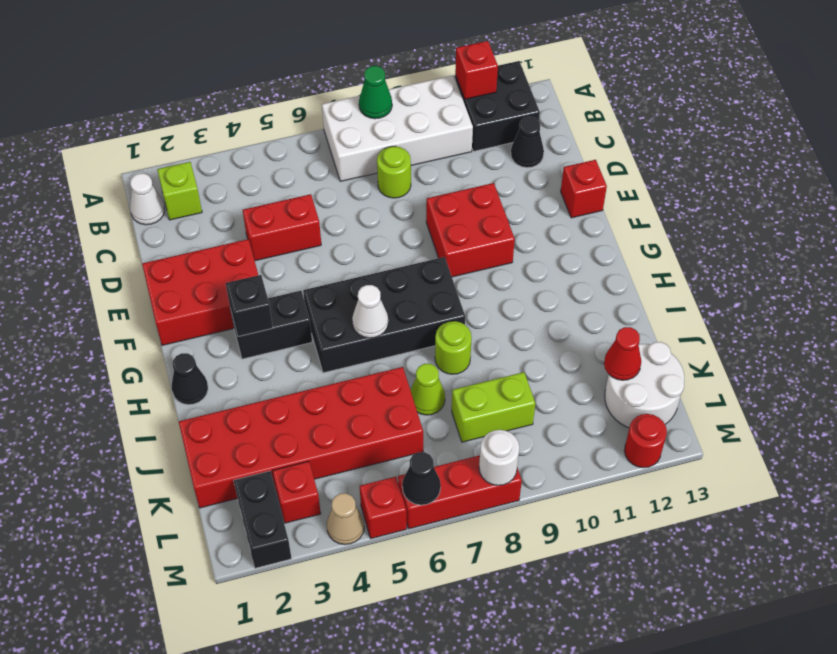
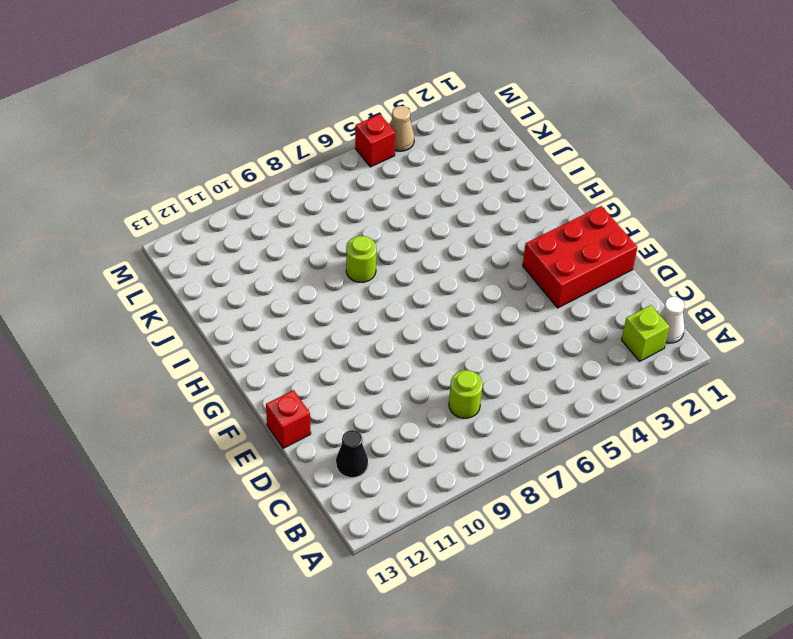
none -> white brick A7:B10 level 1
none -> black brick A11:B12 level 1
none -> red brick D4:D5 level 1
none -> red brick E9:F10 level 1

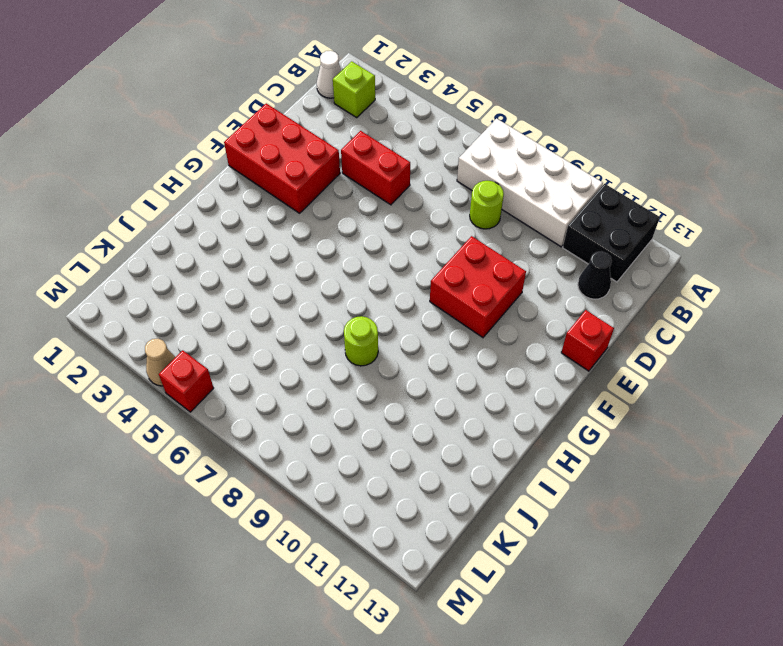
none -> black brick G3:G4 level 1
none -> black brick G5:H8 level 1
none -> black cone H1 level 1
none -> red brick J1:K6 level 1

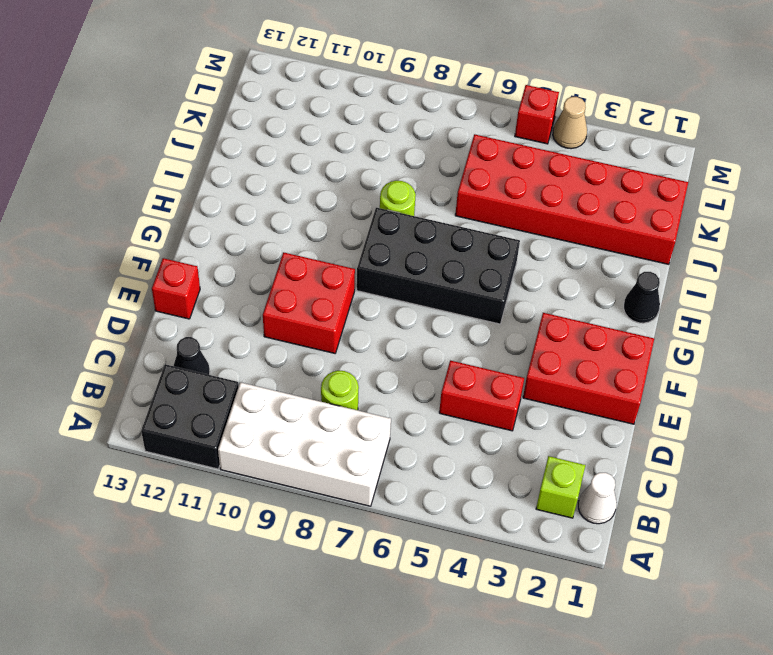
none -> black brick G3:G4 level 1
none -> lime cone J7 level 1
none -> lime brick K8:K9 level 1
none -> white round brick K12:L13 level 1

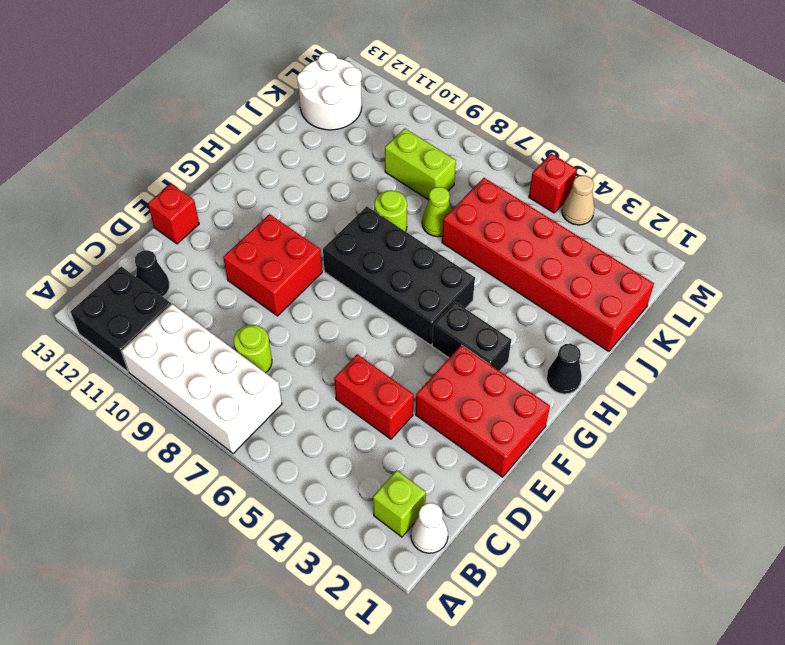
none -> black brick L2:M2 level 1
none -> red brick L3 level 1
none -> red brick M6:M8 level 1
none -> red round brick M12 level 1

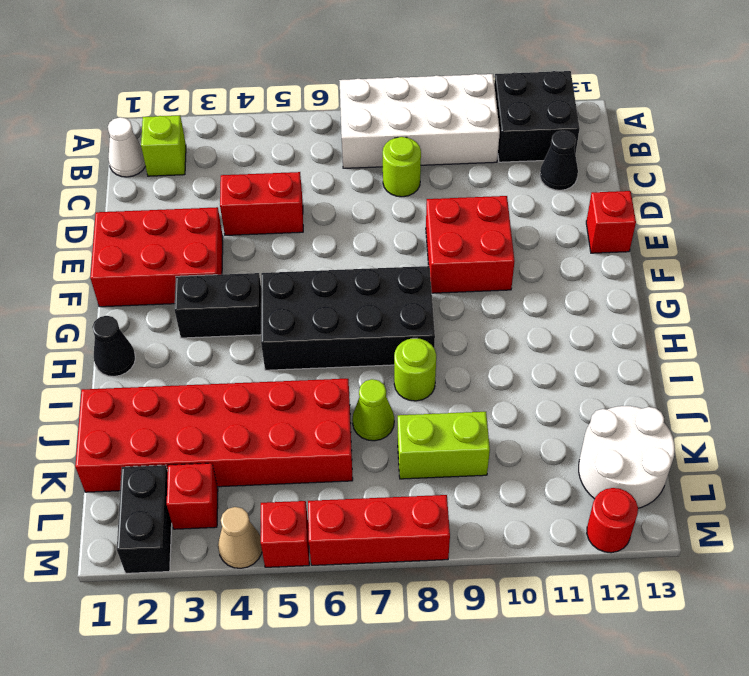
none -> green cone A8 level 2
none -> red brick A11 level 2
none -> black brick G3 level 2
none -> white cone H6 level 2

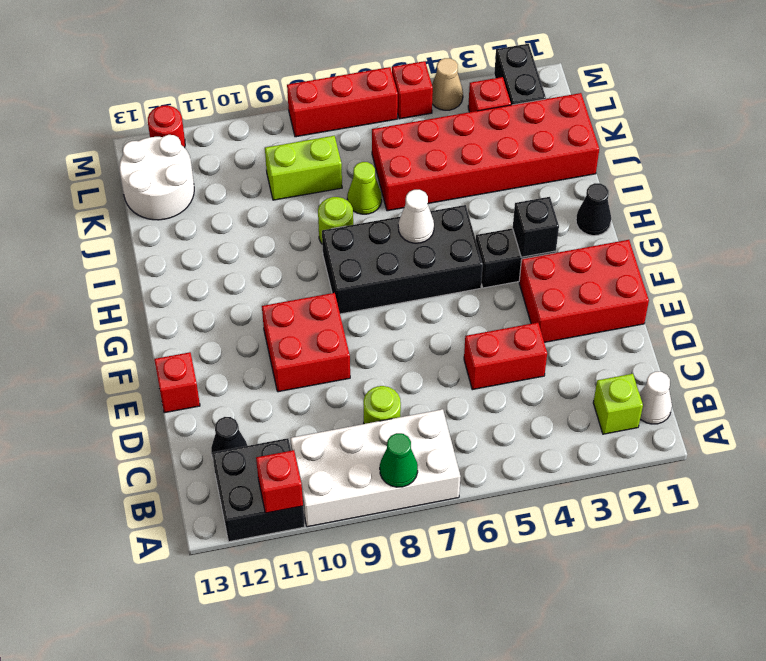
none -> red cone K12 level 2
none -> black cone M6 level 2
none -> white round brick M8 level 2

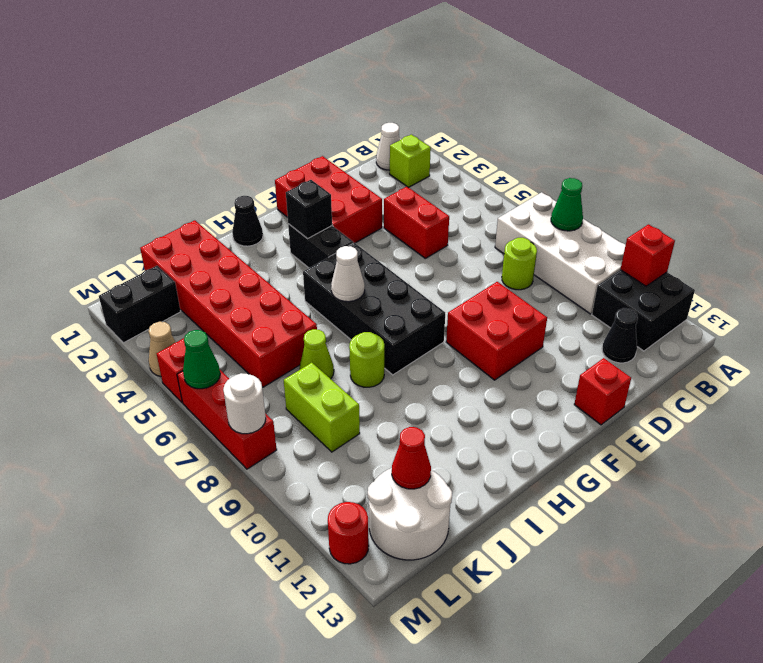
green cone M6 level 2 -> black cone M6 level 2
none -> red brick L3 level 1

